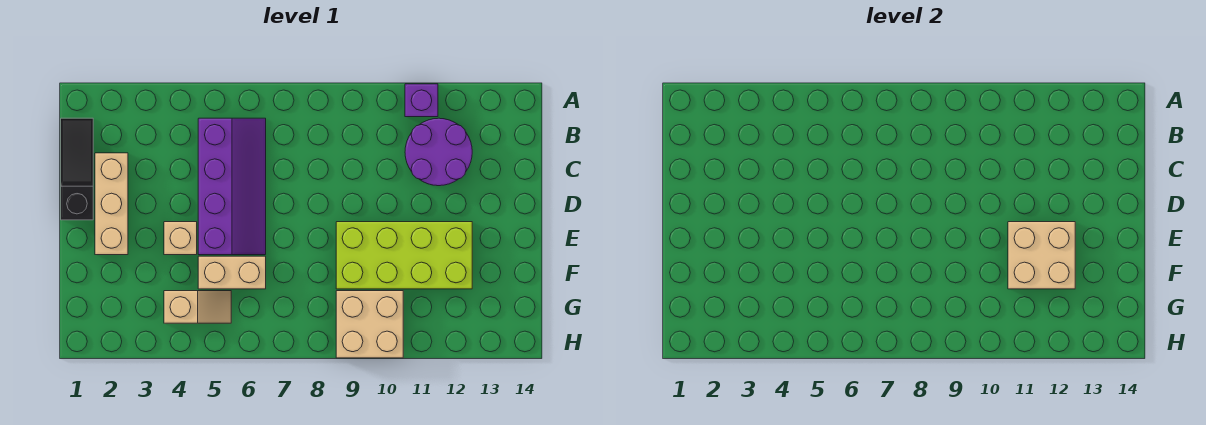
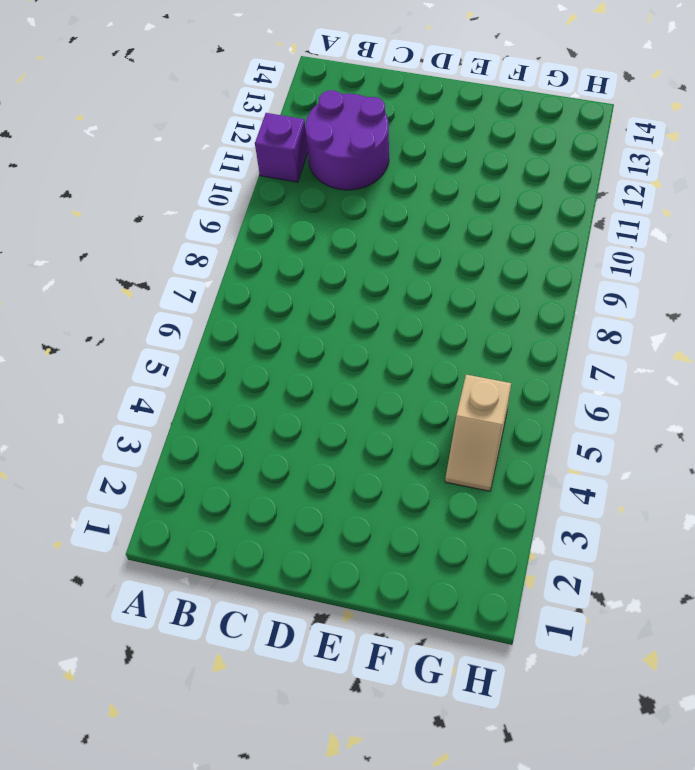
tan slope G4:G5 level 1 top 5 -> tan slope G4:G5 level 1 top 4
none -> black slope B1:D1 level 1 top D
none -> purple slope B5:E6 level 1 top 5

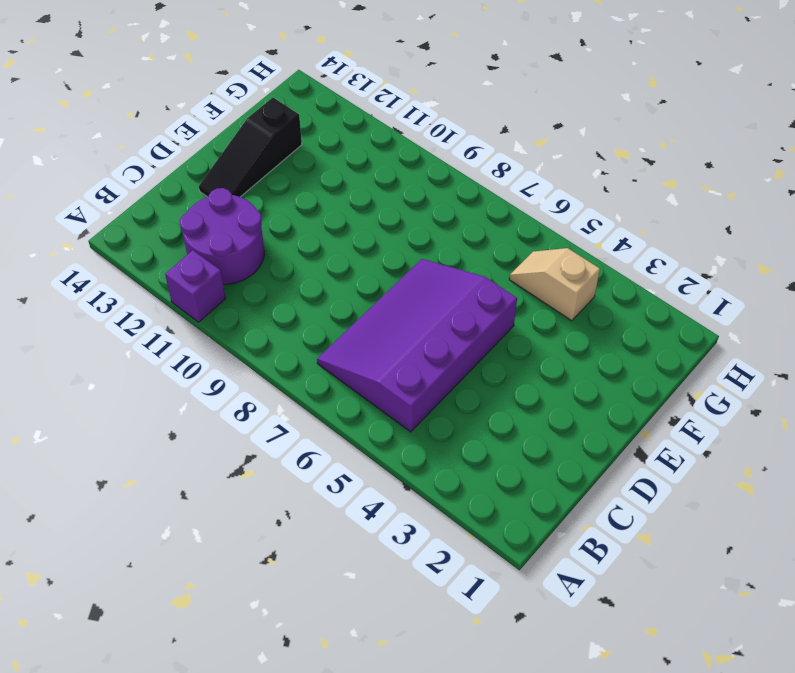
purple slope B5:E7 level 1 top 5 -> purple slope B5:E6 level 1 top 5
black slope D13:F13 level 1 top F -> black slope B1:D1 level 1 top D
none -> tan brick C2:E2 level 1
none -> tan brick E4 level 1

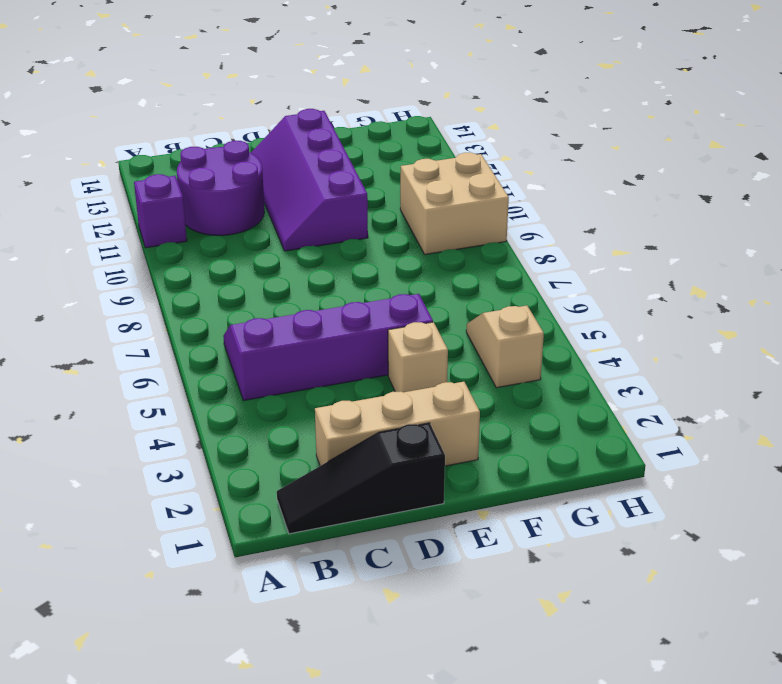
purple slope D10:E13 level 1 top E -> lime brick E9:F12 level 1
none -> tan brick F5:F6 level 1
none -> tan brick E11:F12 level 2

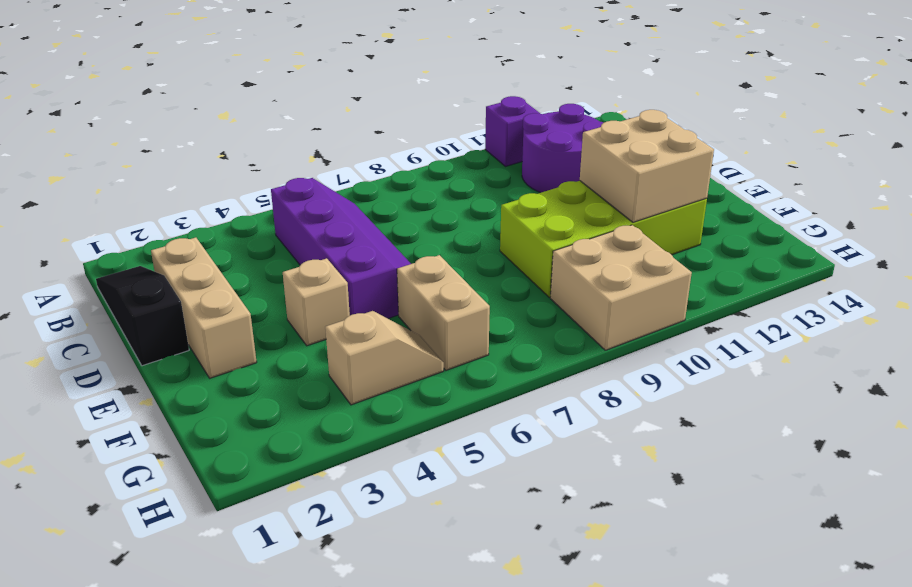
tan brick F6:G6 level 1 -> tan brick F5:F6 level 1

